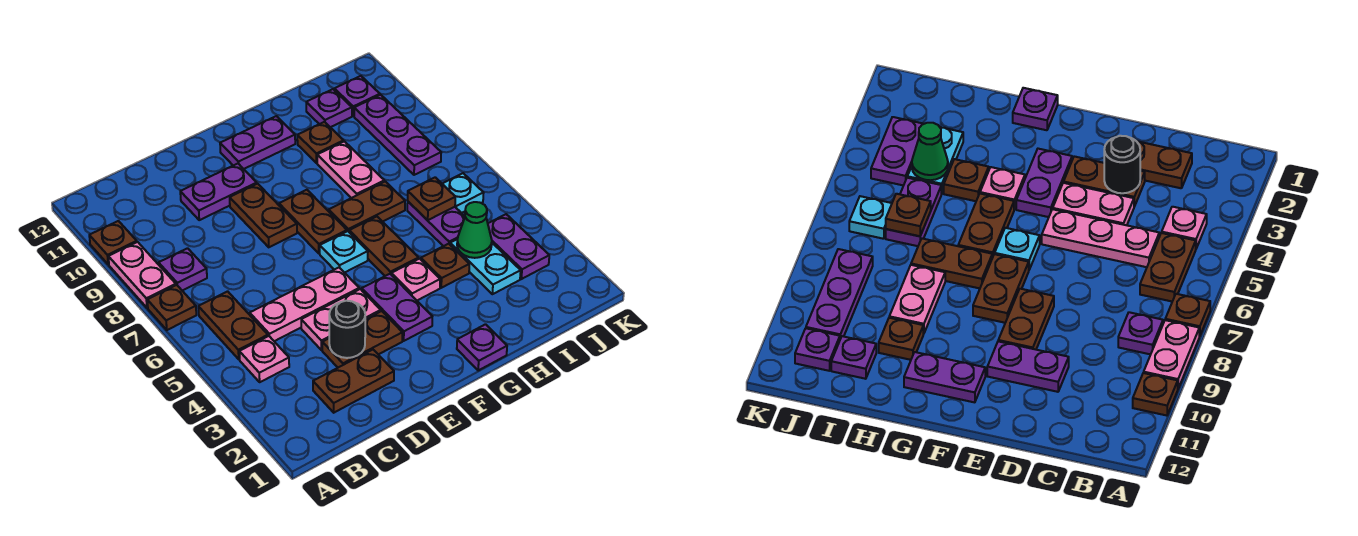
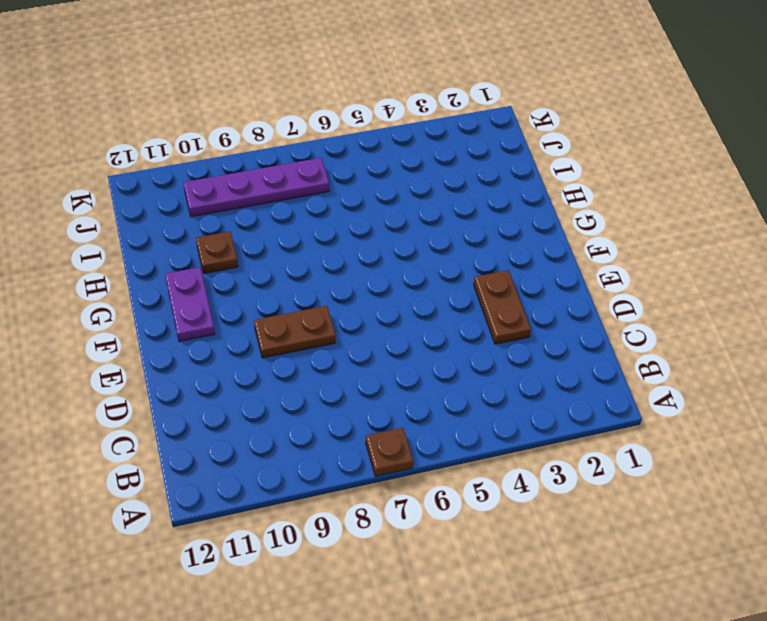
purple plate J7:J10 level 1 -> purple plate J8:J10 level 1
none -> pink plate A8:A9 level 1
none -> brown plate A10 level 1
none -> pink plate B4 level 1
none -> brown plate B5:B6 level 1

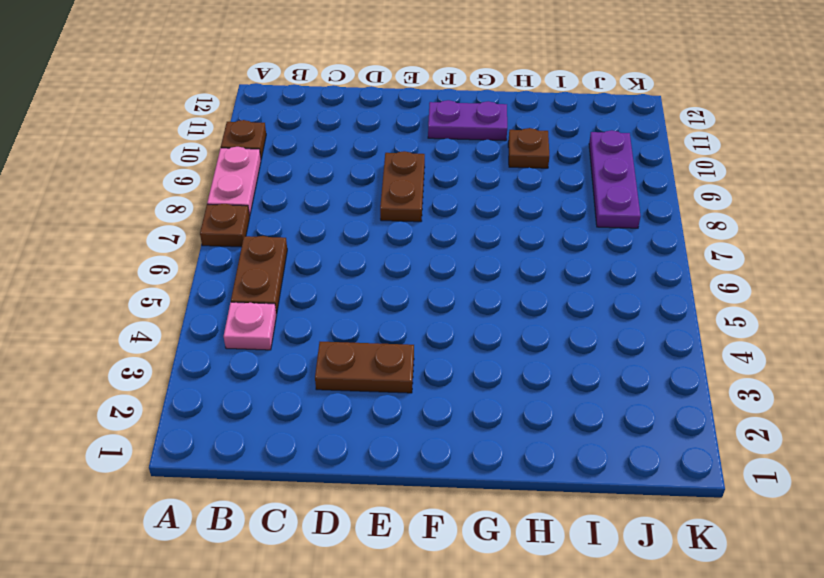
none -> purple plate B8 level 1
none -> brown plate C2:D2 level 1
none -> pink plate C5:E5 level 1
none -> pink plate D4:E4 level 1

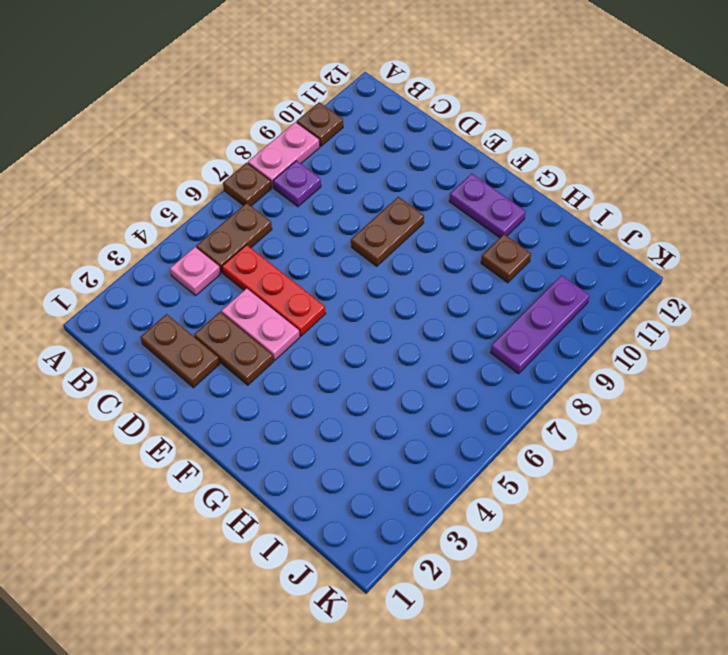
red plate C5:E5 level 1 -> pink plate C5:E5 level 1
none -> purple plate D10:E10 level 1
none -> purple plate F3:F4 level 1
none -> cyan plate F6 level 1
none -> brown plate F7:F8 level 1

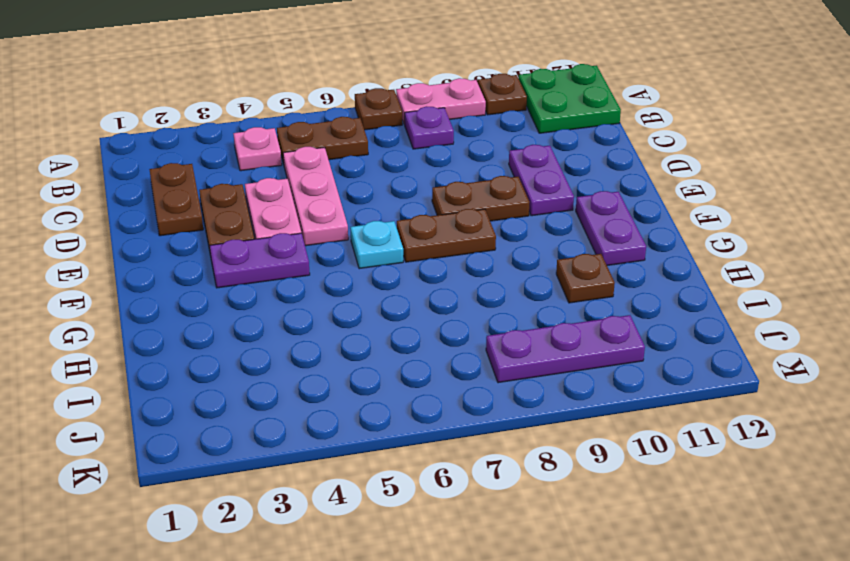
green plate A11:B12 level 1 -> none
none -> purple plate G1 level 1
none -> pink plate G4 level 1
none -> brown plate G5:G6 level 1
none -> brown plate G7:H7 level 1

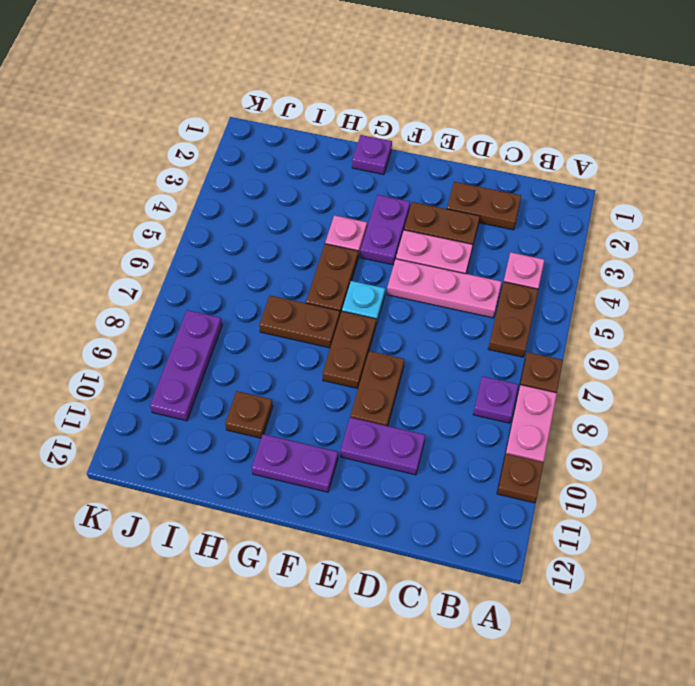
none -> brown plate H4 level 1
none -> pink plate H8:H9 level 1
none -> cyan plate I3:I4 level 1
none -> purple plate I5:I6 level 1

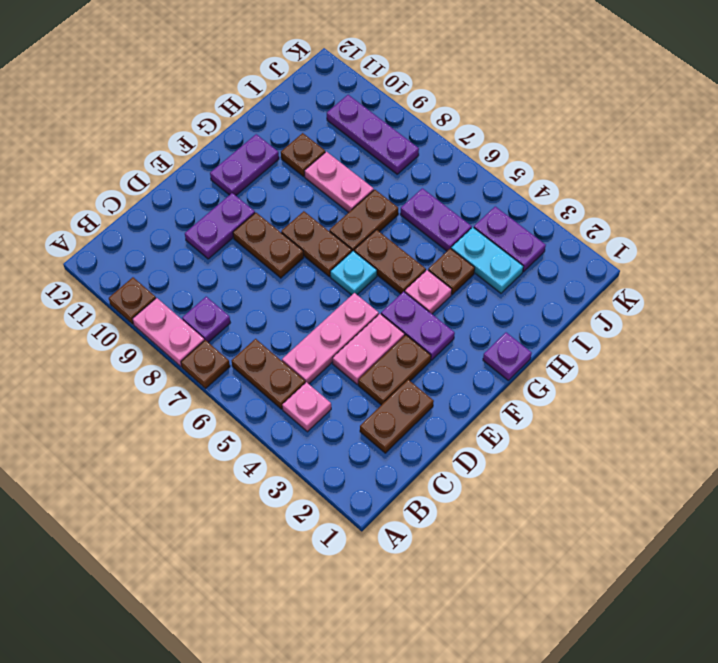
none -> purple plate I11 level 1
none -> cyan plate J6 level 1
none -> purple plate J11 level 1
none -> black round brick D3 level 2

